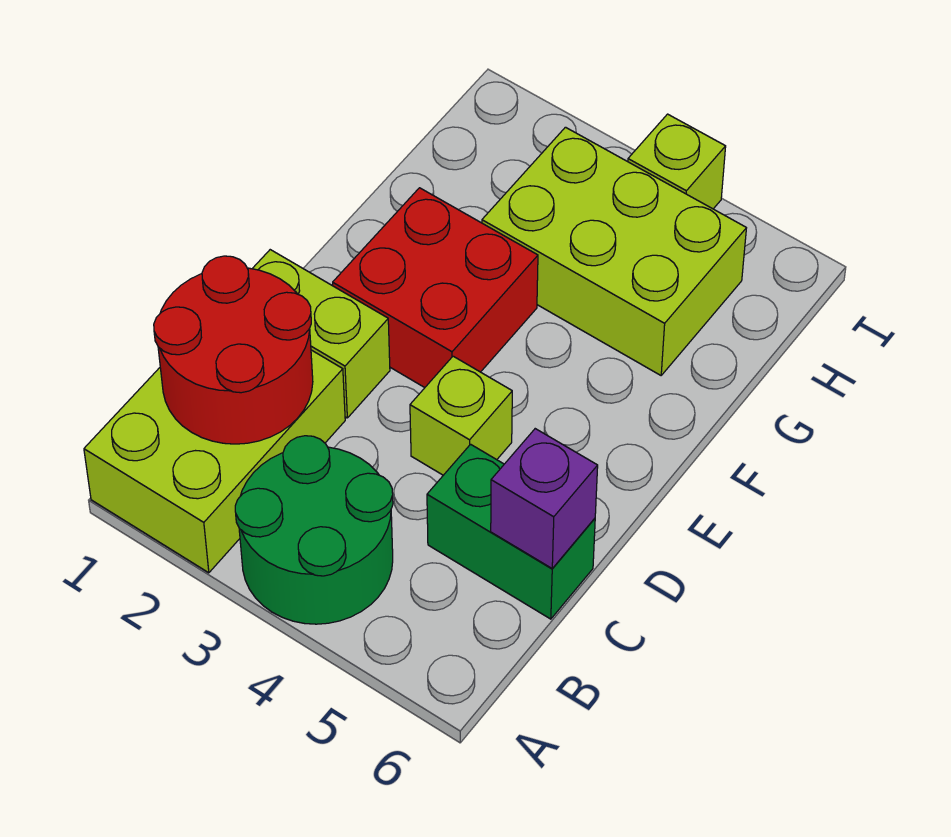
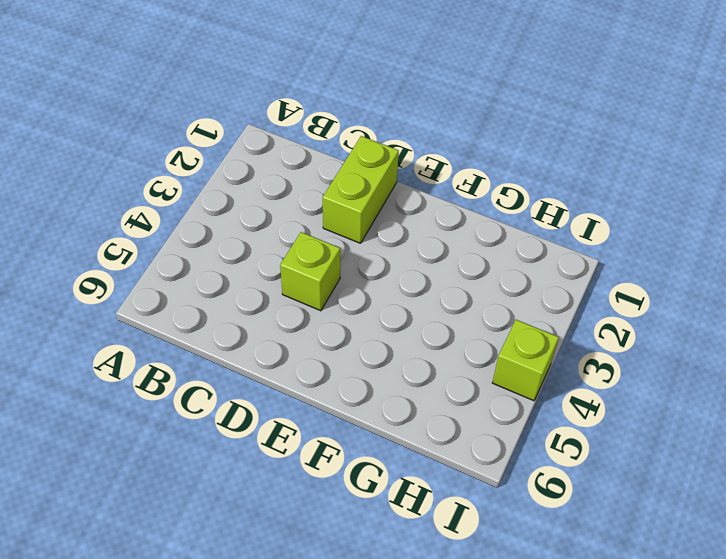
none -> lime brick A1:C2 level 1
none -> green round brick A3:B4 level 1

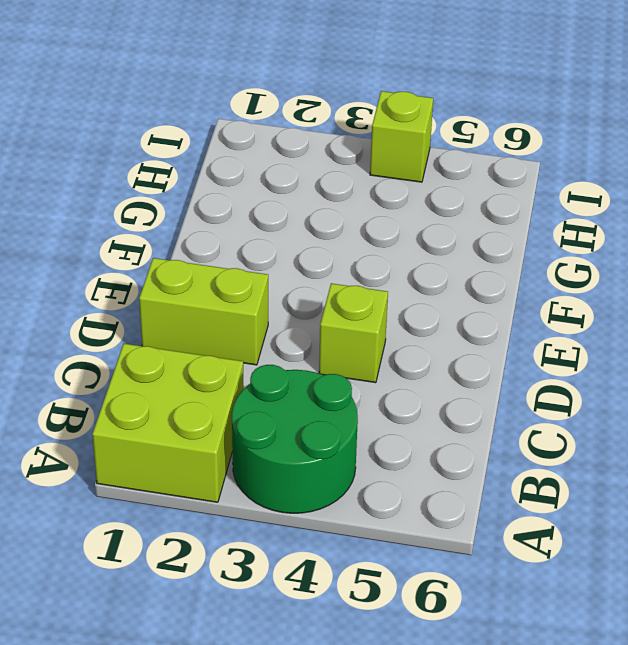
lime brick A1:B2 level 1 -> lime brick A1:C2 level 1
none -> green brick C5:C6 level 1
none -> red brick E2:F3 level 1

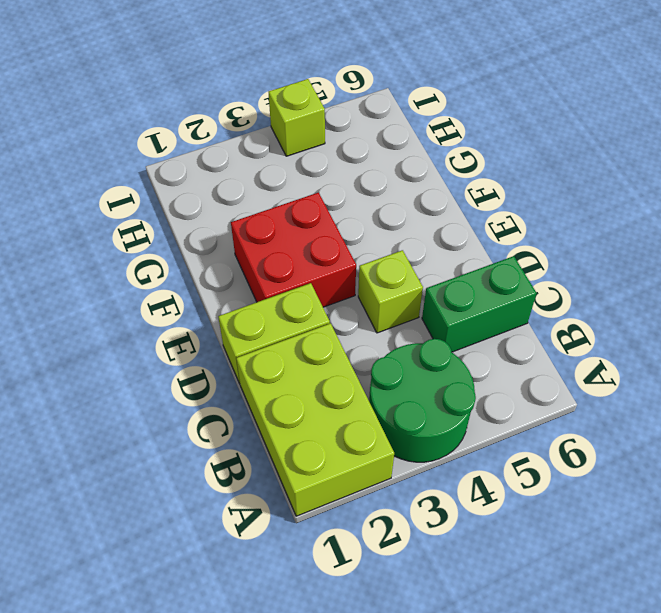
none -> lime brick G3:H5 level 1
none -> red round brick B1:C2 level 2

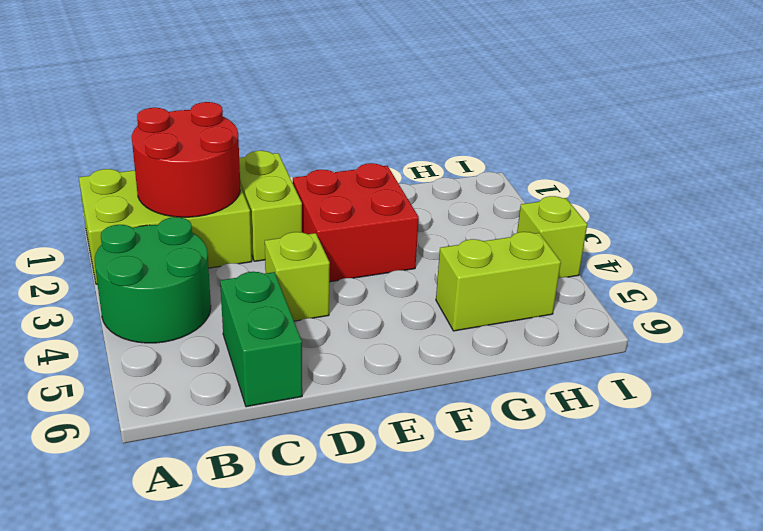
lime brick G5:H5 level 1 -> lime brick G3:H5 level 1
none -> purple brick C6 level 2

